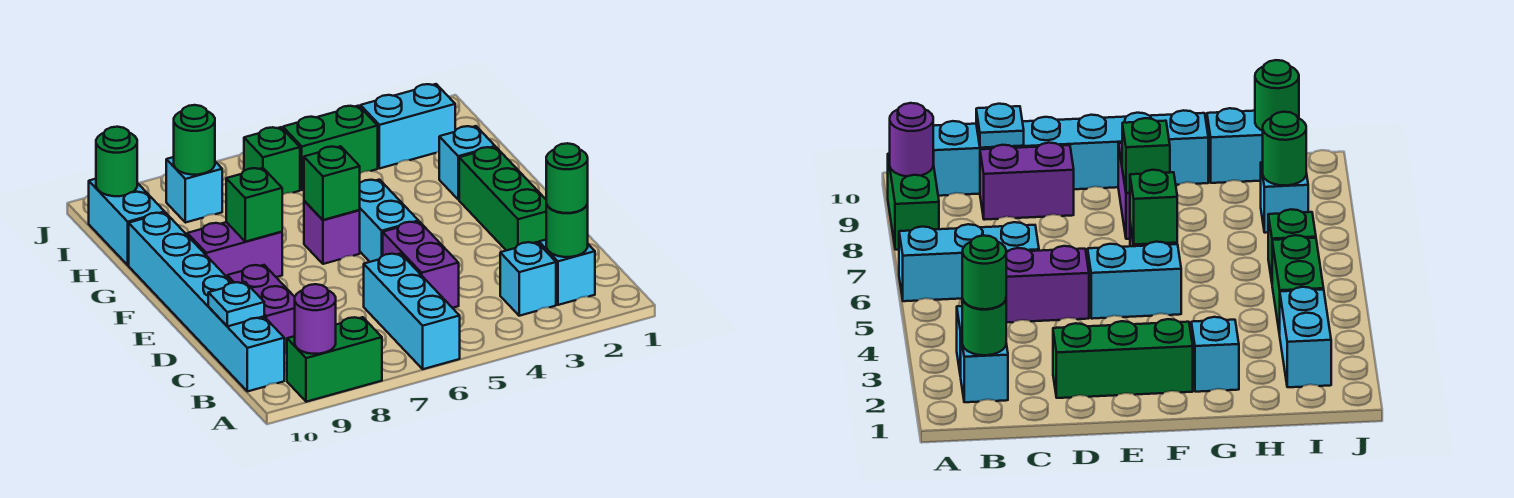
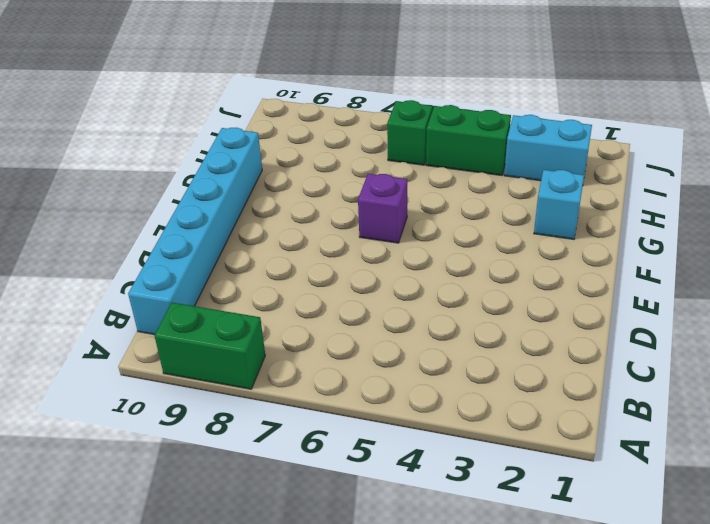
none -> cyan brick A6:C6 level 1
none -> cyan brick B2 level 1
none -> cyan brick B3 level 1

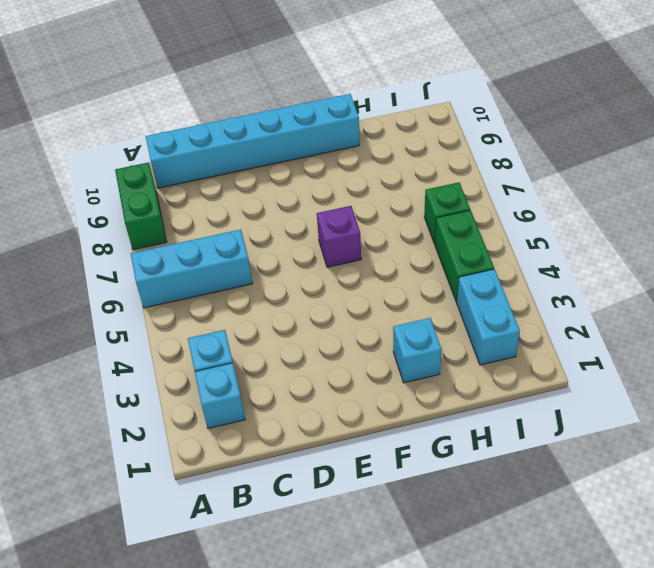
none -> purple brick C5:D5 level 1
none -> purple brick C9:D9 level 1
none -> green brick D2:F2 level 1

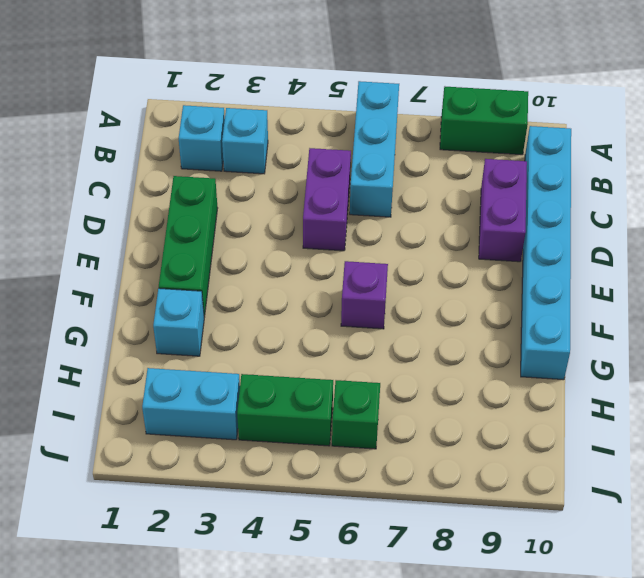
none -> cyan brick E5:F5 level 1
none -> purple brick F8:F9 level 1
none -> cyan brick H10:I10 level 1

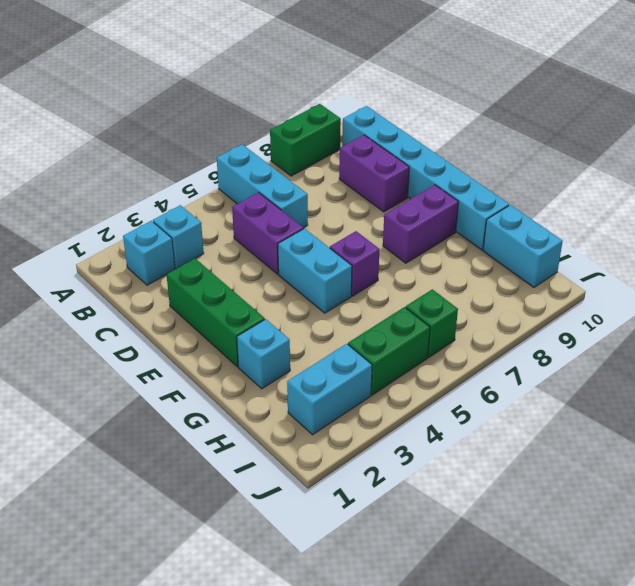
none -> cyan brick I8 level 1
none -> purple round brick A9 level 2
none -> green round brick B2 level 2

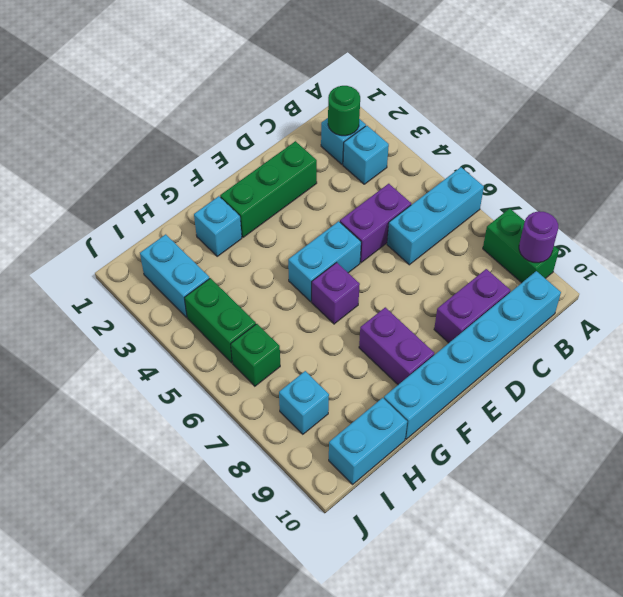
none -> cyan plate C10 level 2
none -> green brick F6 level 2
none -> green brick F8 level 2

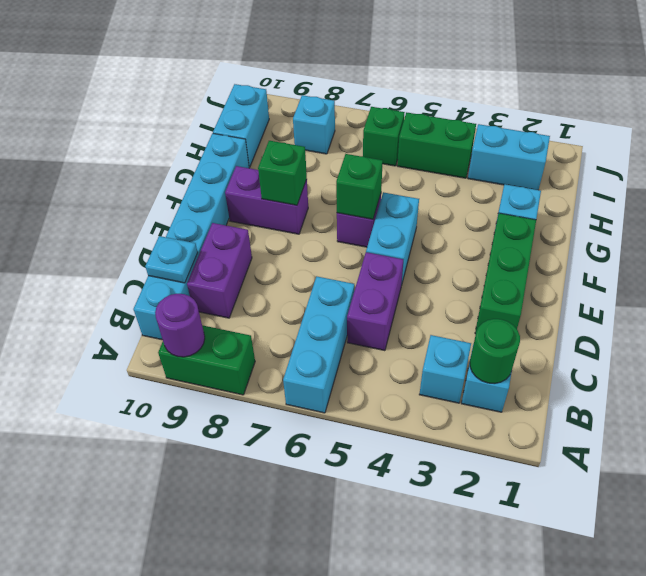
none -> green round brick I8 level 2
none -> green round brick I10 level 2
none -> green round brick B2 level 3

